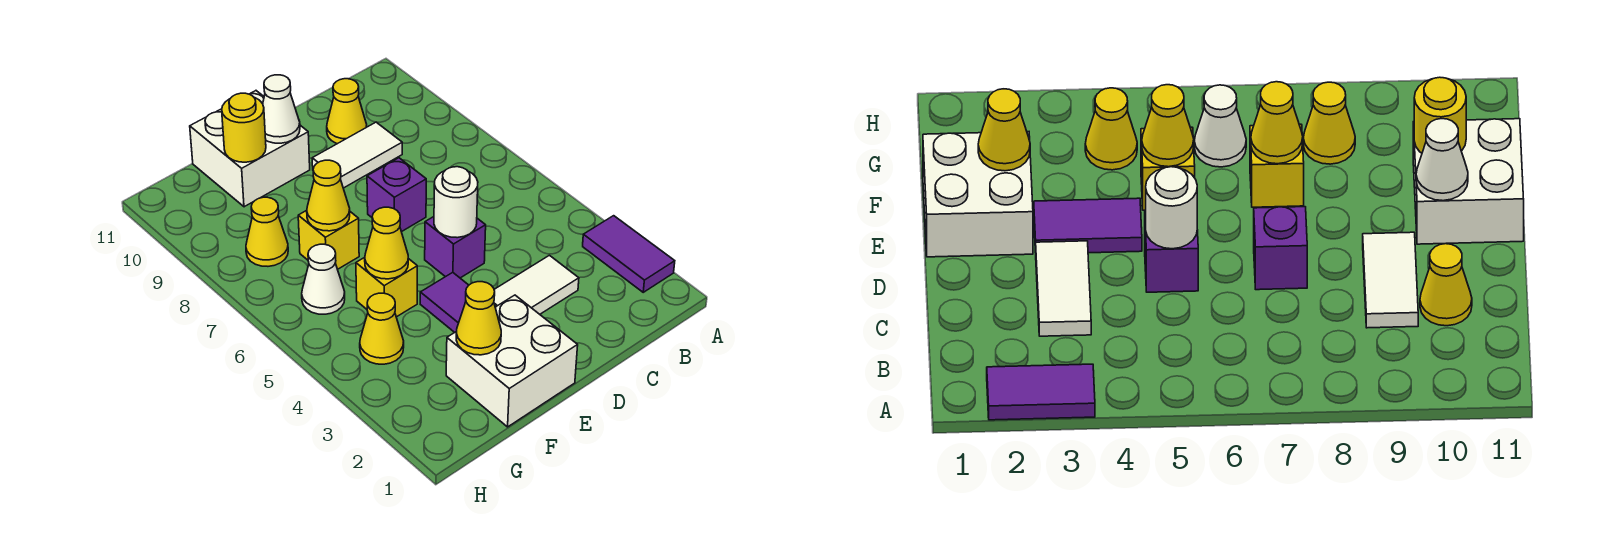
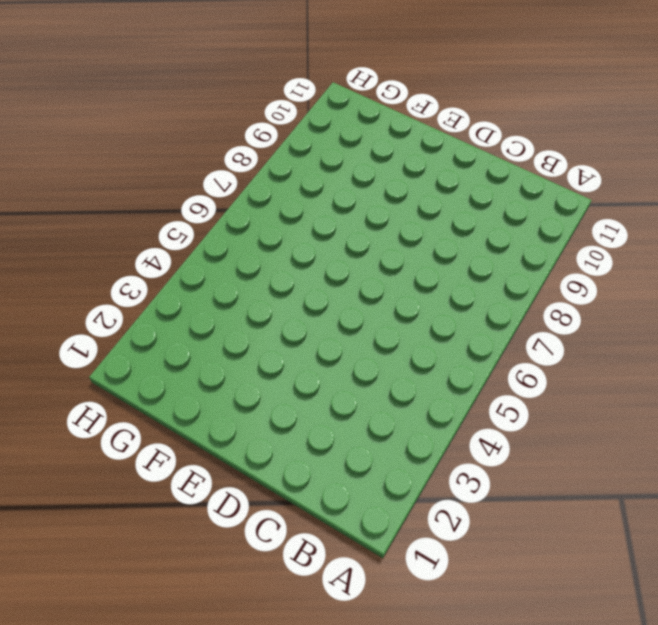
none -> purple tile A2:A3 level 1
none -> white tile C3:D3 level 1
none -> white tile C9:D9 level 1

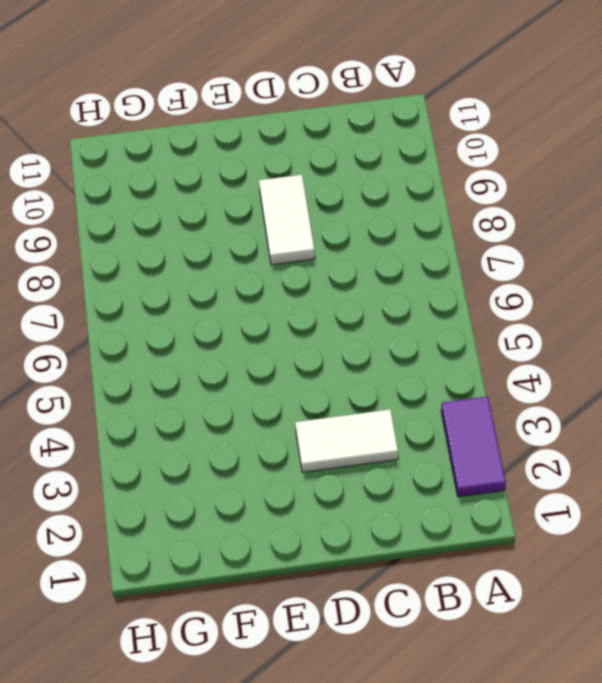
white tile D8:D9 level 1 -> white tile C9:D9 level 1
none -> yellow cone C10 level 1
none -> purple brick D5 level 1
none -> purple brick D7 level 1

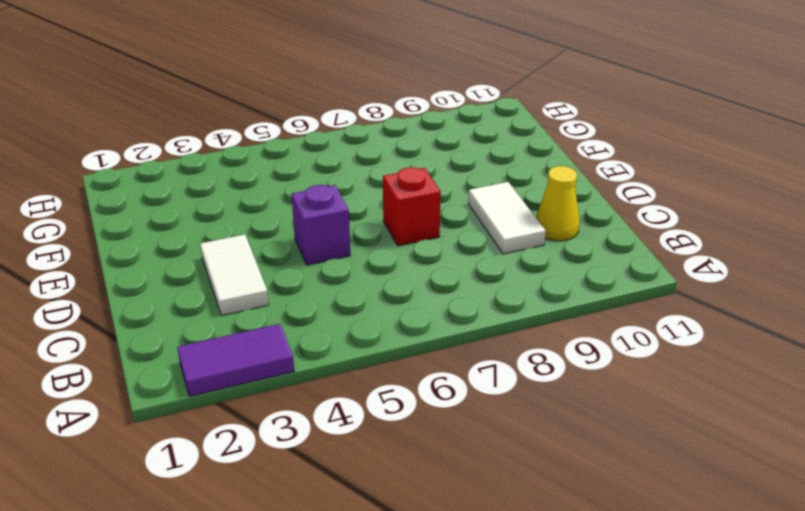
red brick D7 level 1 -> purple brick D7 level 1
none -> white brick E1:F2 level 1
none -> purple tile E3:E4 level 1
none -> white brick E10:F11 level 1

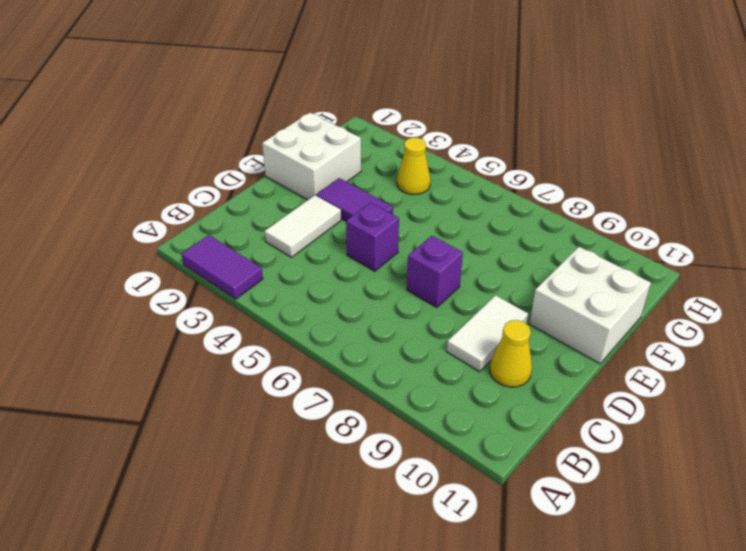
none -> yellow brick F5 level 1
none -> yellow brick F7 level 1
none -> white cone G6 level 1

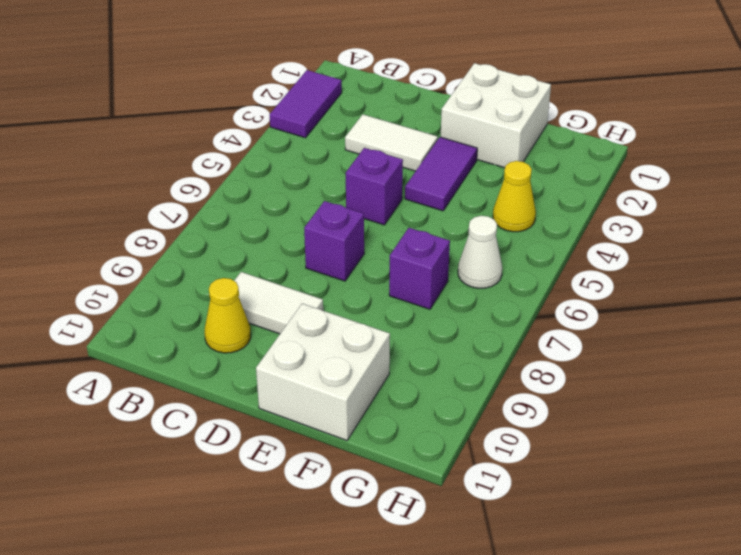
purple brick F7 level 1 -> yellow brick F7 level 1
none -> yellow brick F5 level 1
none -> yellow cone G8 level 1
none -> white round brick D5 level 2

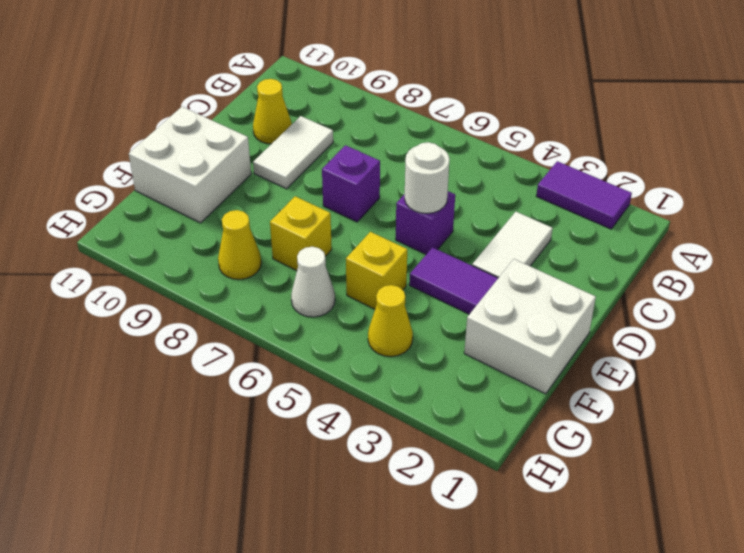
none -> white cone E10 level 2
none -> yellow cone F2 level 2
none -> yellow cone F5 level 2

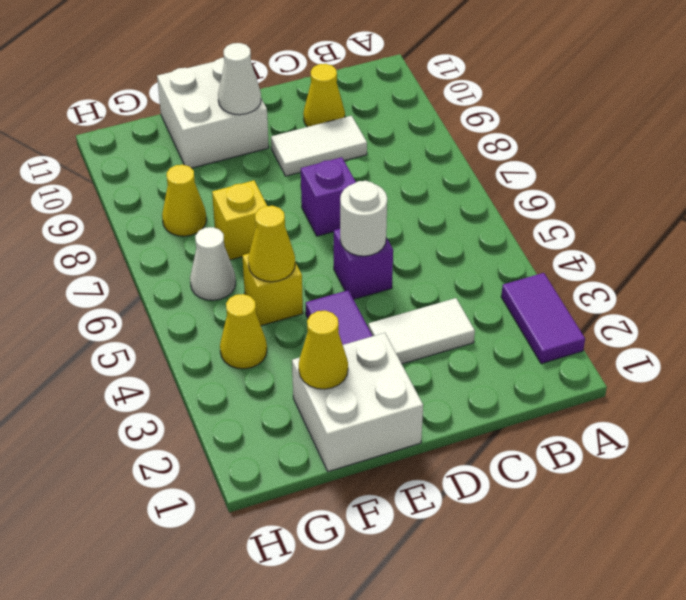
none -> yellow cone F7 level 2
none -> yellow round brick F10 level 2

